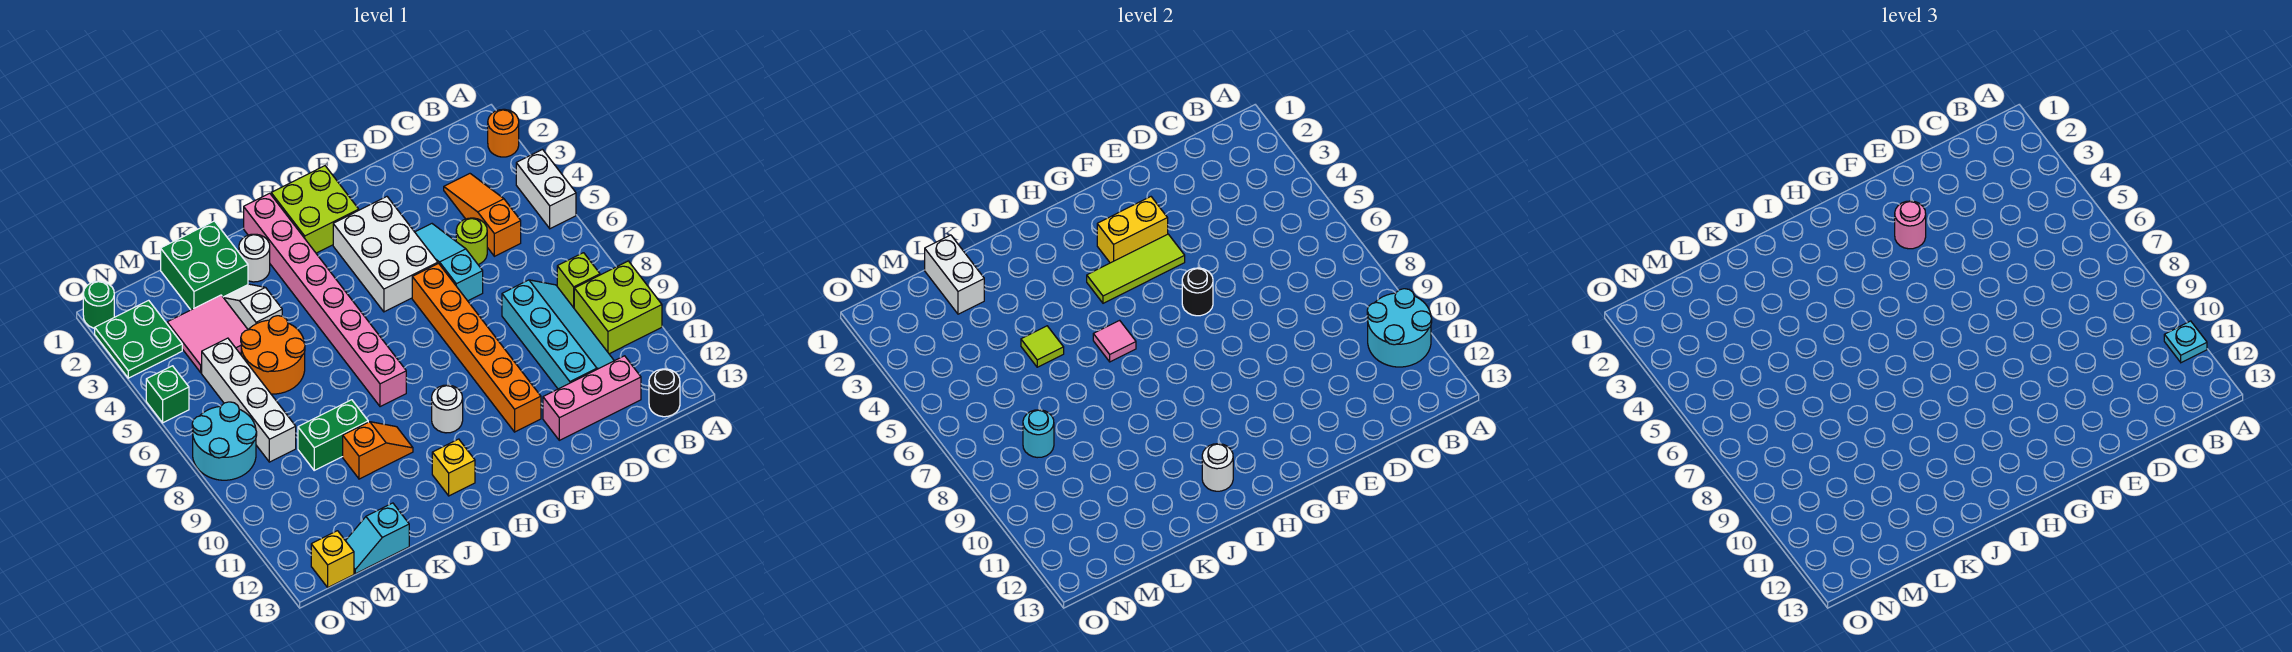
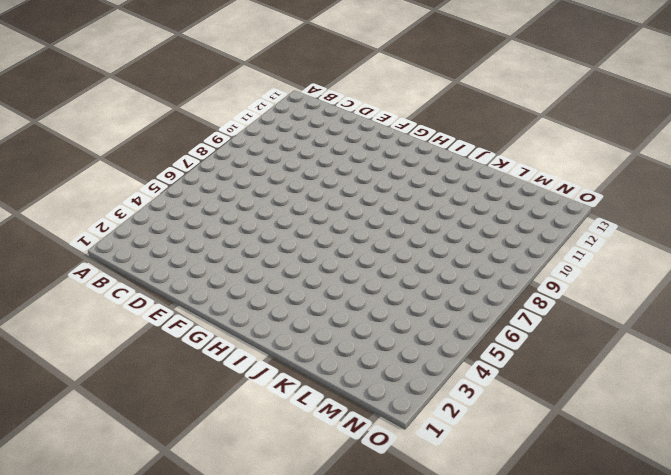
none -> orange round brick A2 level 1
none -> white brick A4:A5 level 1
none -> lime brick A9:B10 level 1
none -> lime brick B8 level 1

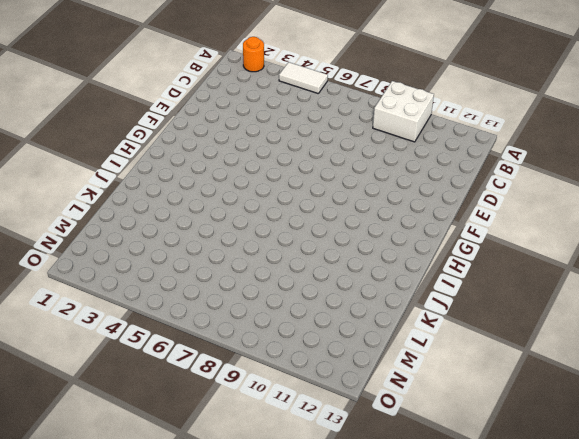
white tile A4:A5 level 1 -> white brick A4:A5 level 1
white brick A9:B10 level 1 -> lime brick A9:B10 level 1
none -> lime brick B8 level 1
none -> black round brick B13 level 1
none -> orange slope C3:C5 level 1 top 5
none -> cyan slope C8:D11 level 1 top D

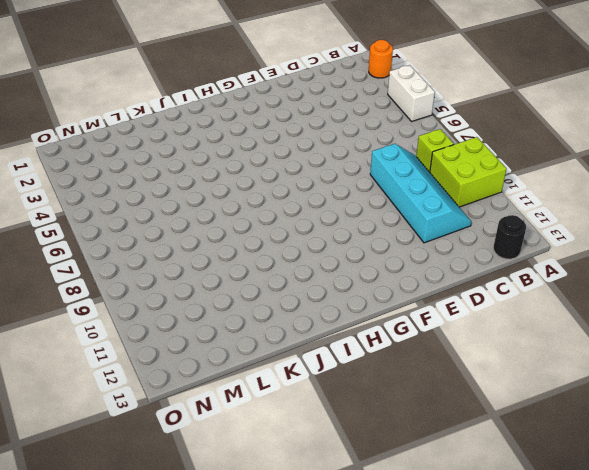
none -> orange slope C3:C5 level 1 top 5
none -> pink brick C12:E12 level 1
none -> lime round brick D5 level 1
none -> cyan slope E4:E6 level 1 top 6

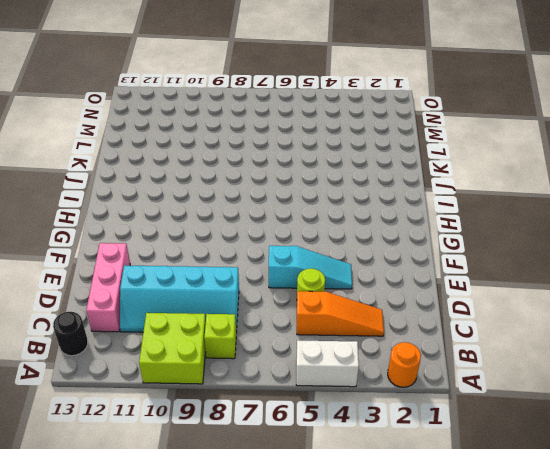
none -> white brick F3:G5 level 1
none -> orange brick F6:F11 level 1
none -> lime brick G1:H2 level 1
none -> white round brick H10 level 1

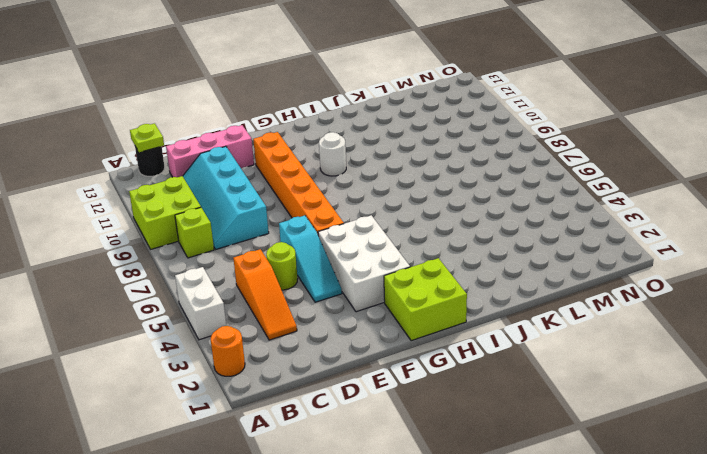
lime plate B13 level 2 -> none
none -> pink brick I1:I8 level 1
none -> yellow brick I12 level 1
none -> white round brick J2 level 1
none -> orange slope J10:K10 level 1 top K

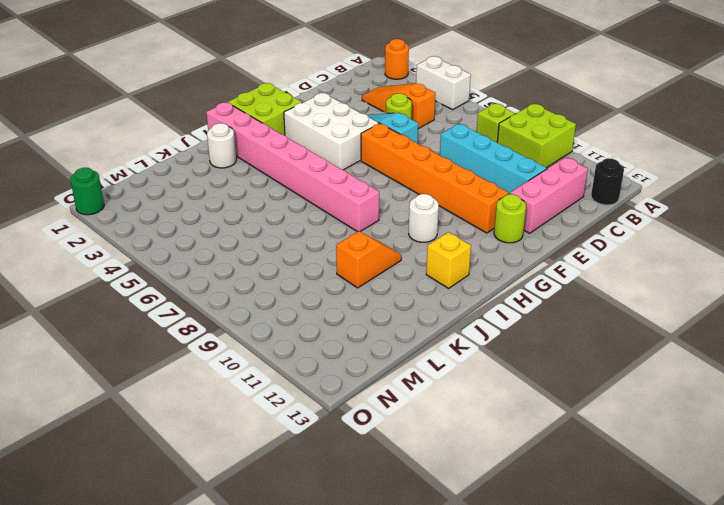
lime round brick F12 level 1 -> none
none -> green brick K1:L2 level 1
none -> white slope K3:K4 level 1 top 4
none -> orange round brick K5:L6 level 1
none -> green brick K9:L9 level 1

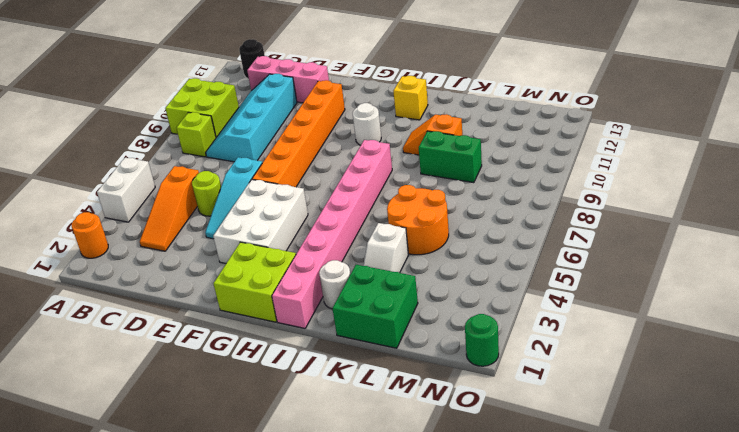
none -> pink tile L3:M4 level 1
none -> cyan slope L13:M13 level 1 top L
none -> white brick M5:M8 level 1
none -> green plate N2:O3 level 1

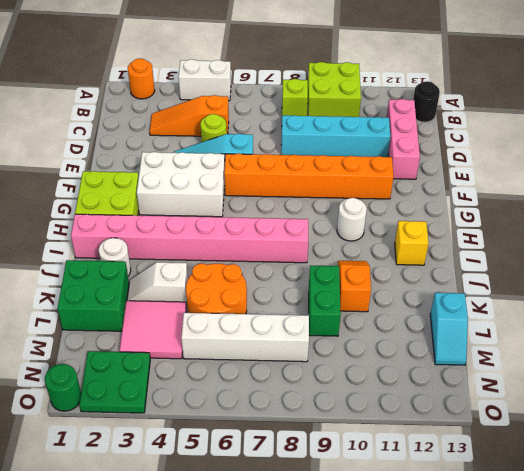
none -> cyan round brick N7:O8 level 1
none -> yellow brick N13 level 1
none -> green brick O5 level 1
none -> cyan round brick A10:B11 level 2

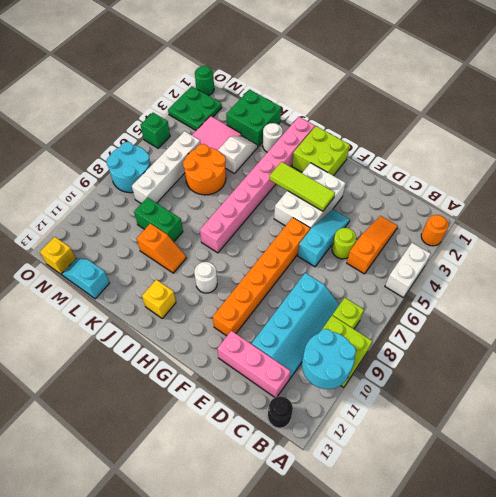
none -> yellow brick F3:G3 level 2
none -> black round brick F6 level 2
none -> pink tile I6 level 2
none -> white round brick I12 level 2

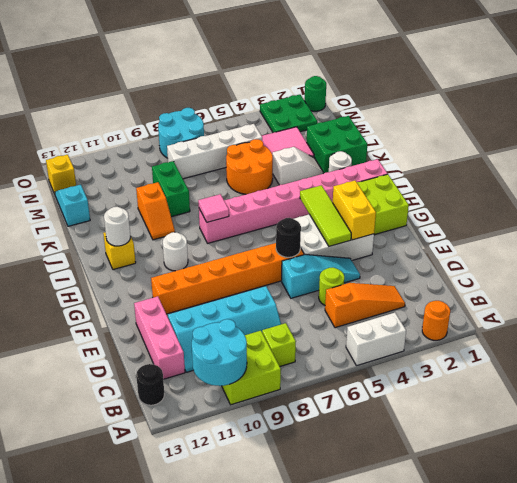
pink tile I8 level 2 -> pink tile I6 level 2
none -> green brick O5 level 1
none -> lime tile K5 level 2
none -> white brick L1:L2 level 2
none -> cyan round brick M8 level 2

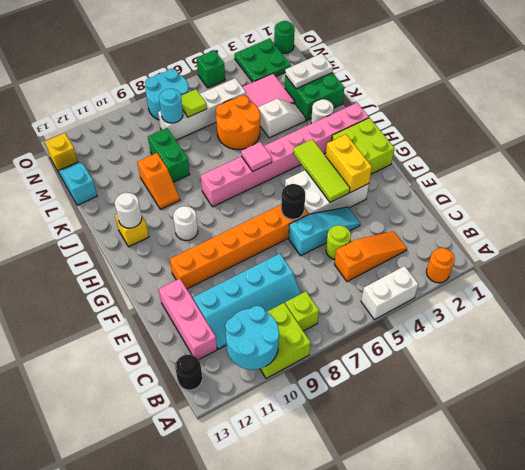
white plate L1:L2 level 2 -> white brick L1:L2 level 2
lime tile M7 level 2 -> lime tile K5 level 2
none -> cyan plate A11 level 3
none -> pink round brick F3 level 3

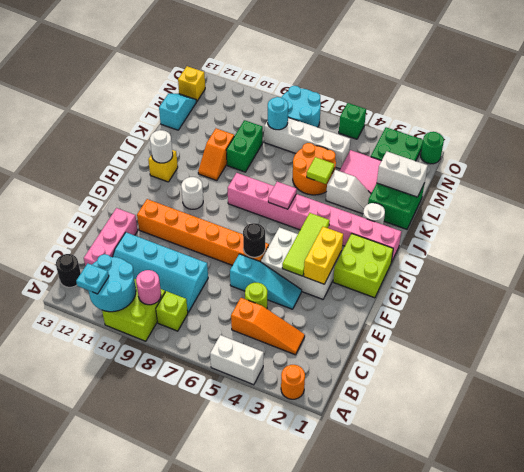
pink round brick B9 level 2 -> pink round brick F3 level 3

